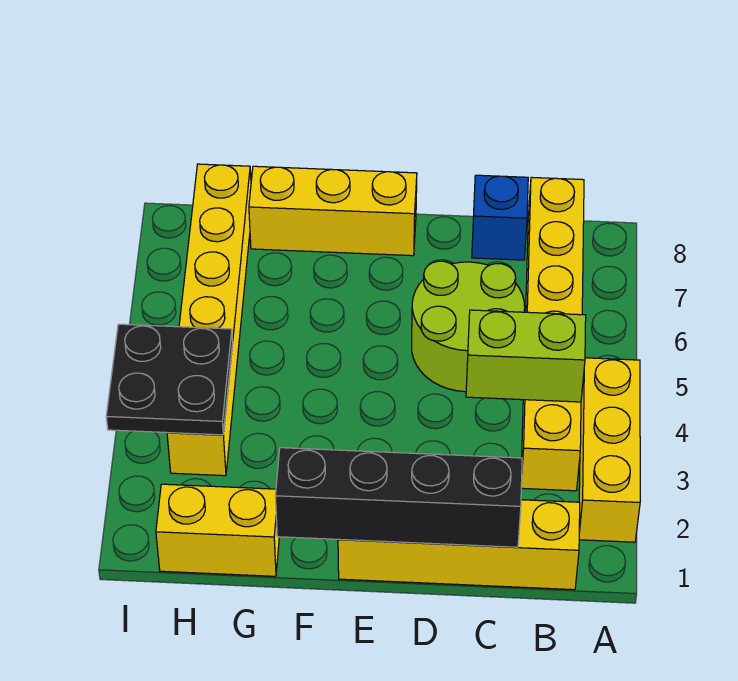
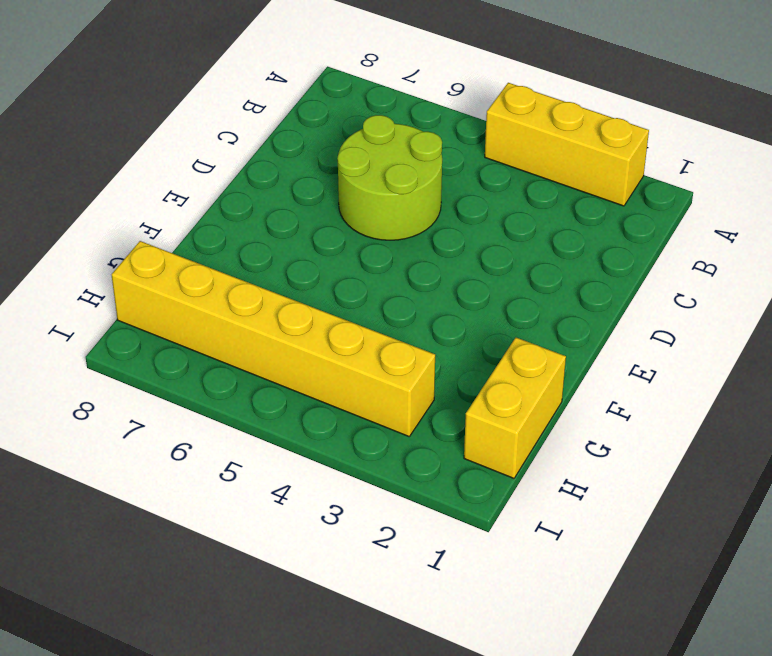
none -> yellow brick B1:E1 level 1
none -> yellow brick B3:B8 level 1

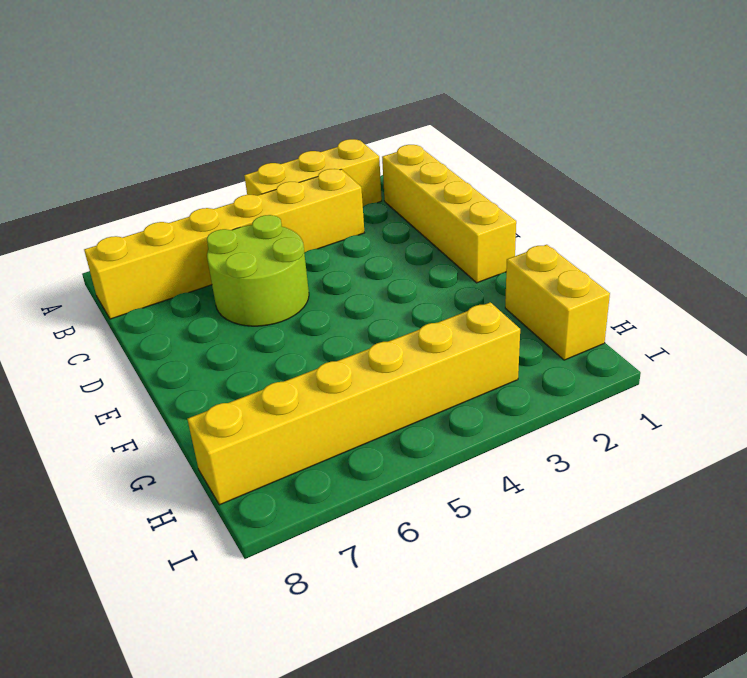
none -> blue brick C8 level 1
none -> yellow brick E8:G8 level 1

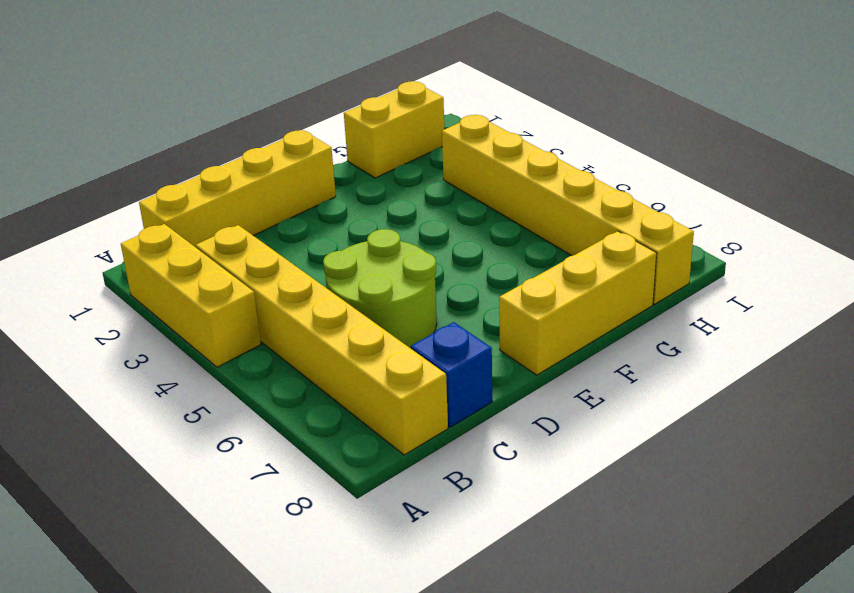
none -> lime brick B4:C4 level 2
none -> black brick C1:F1 level 2

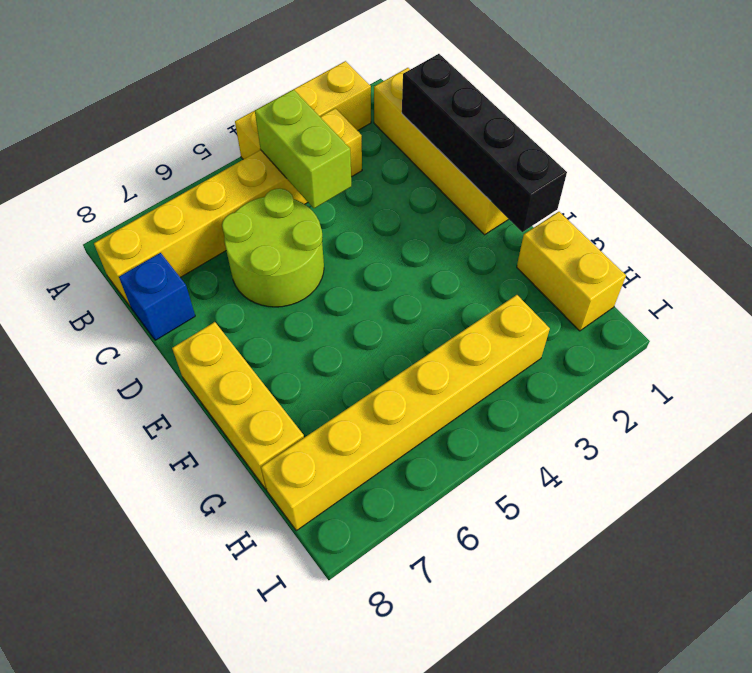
none -> black plate H3:I4 level 2

